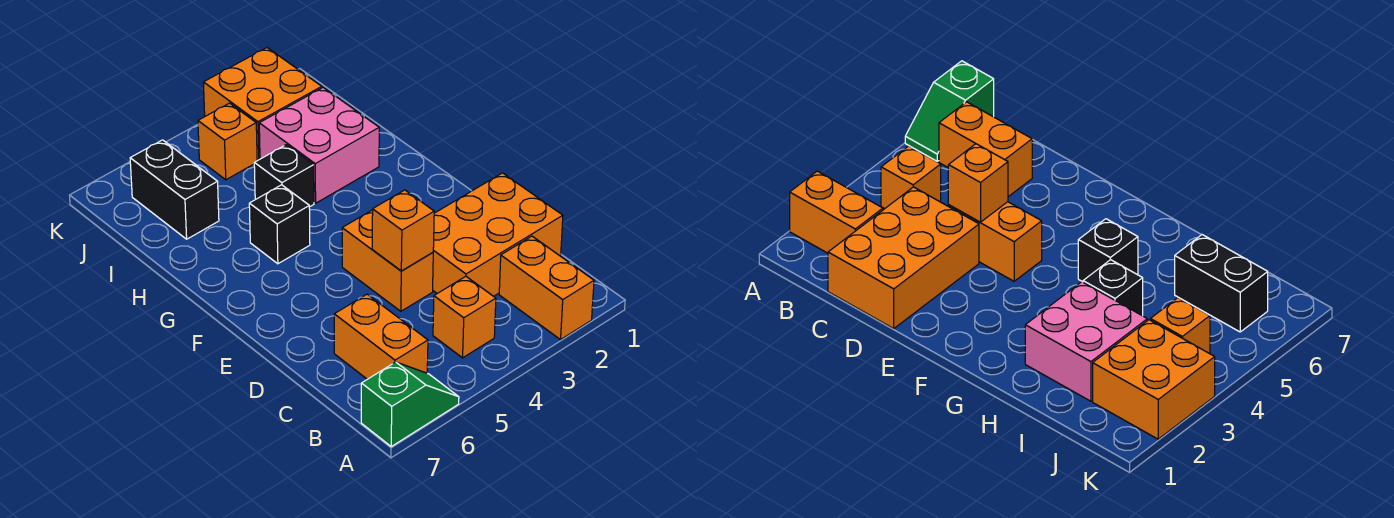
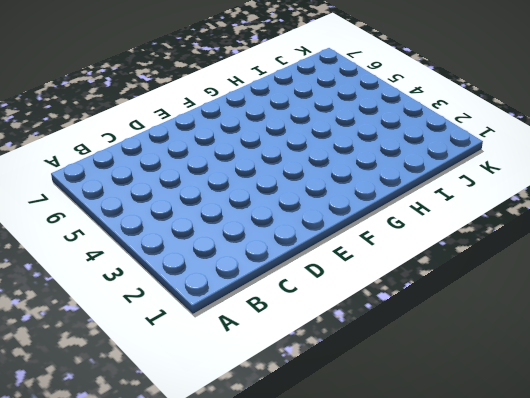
none -> orange brick A2:B2 level 1
none -> green slope A6:A7 level 1 top 7
none -> orange brick B4 level 1

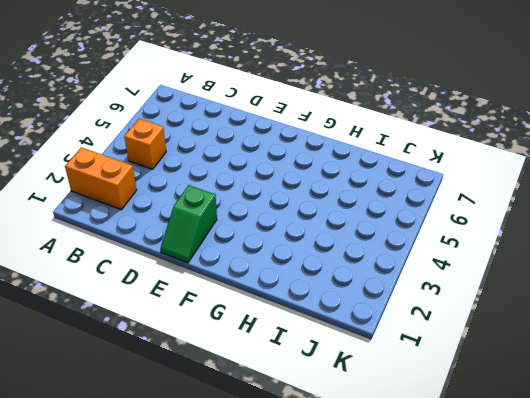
green slope E1:E2 level 1 top 2 -> green slope A6:A7 level 1 top 7
none -> orange brick B6:C6 level 1
none -> orange brick C1:D3 level 1
none -> orange brick D4:E4 level 1

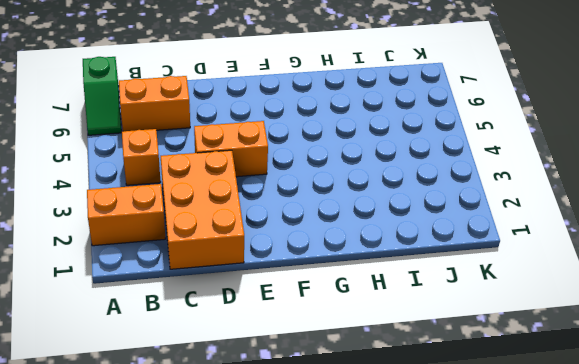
none -> black brick G5 level 1
none -> pink brick H2:I3 level 1
none -> black brick H4 level 1

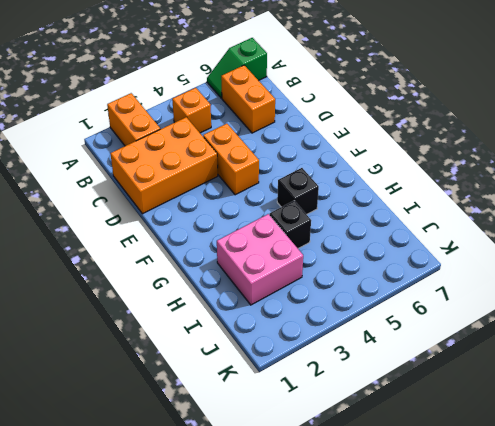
none -> black brick I6:J6 level 1
none -> orange brick J2:K3 level 1
none -> orange brick J4 level 1

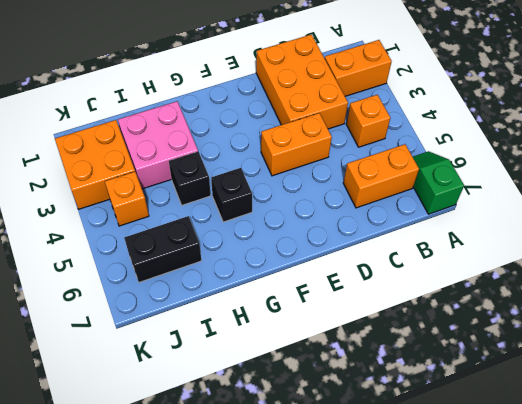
none -> orange brick D4 level 2

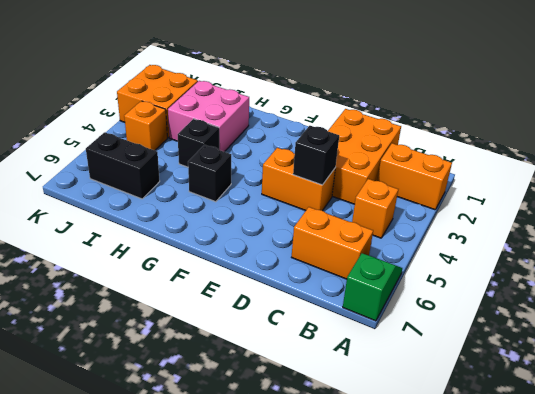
black brick D4 level 2 -> orange brick D4 level 2

